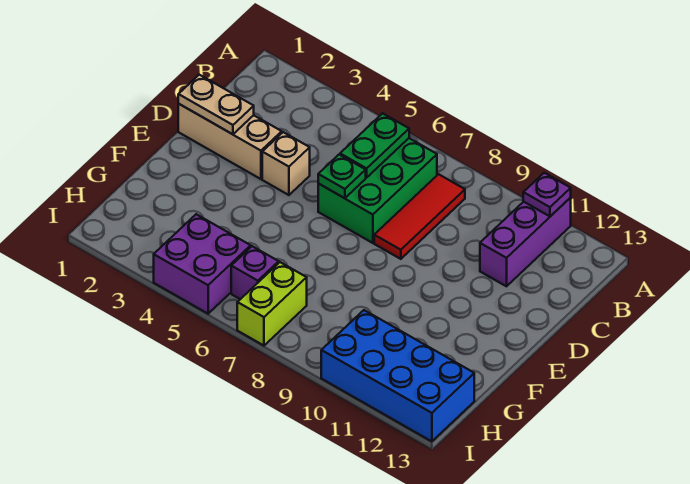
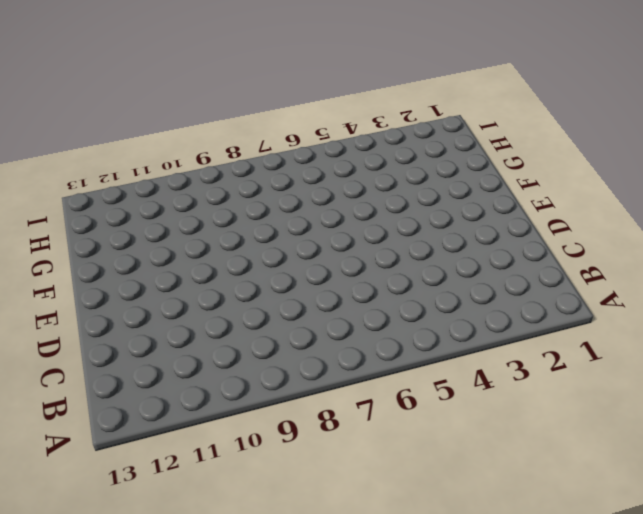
none -> purple brick A11:C11 level 1
none -> green brick B6:D7 level 1
none -> red tile B8:D8 level 1

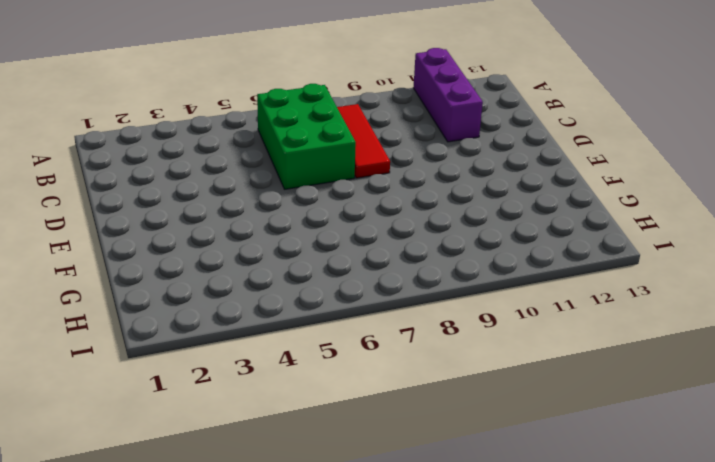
none -> tan brick D1:D3 level 1
none -> tan brick D4 level 1
none -> purple brick H4:I5 level 1

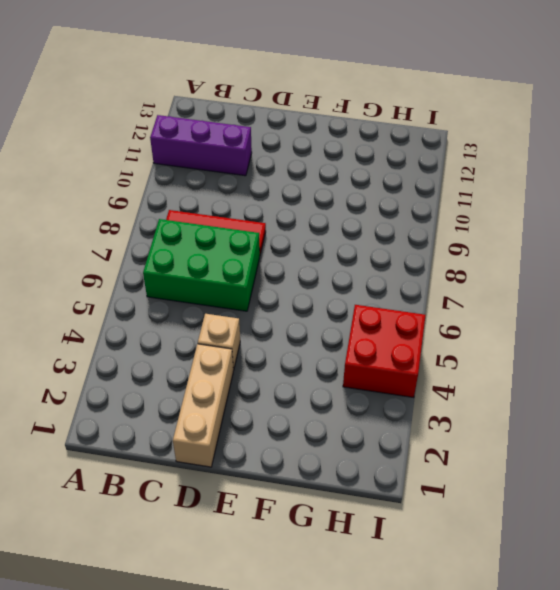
red brick H4:I5 level 1 -> purple brick H4:I5 level 1
none -> purple brick H6 level 1
none -> lime brick H7:I7 level 1
none -> blue brick H10:I13 level 1

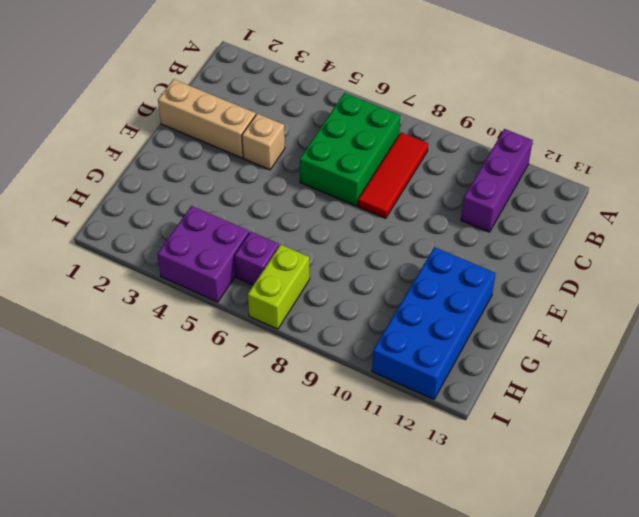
blue brick F11:I12 level 1 -> blue brick H10:I13 level 1
none -> purple plate A11 level 2
none -> green plate B6:C6 level 2
none -> tan plate D1:D2 level 2

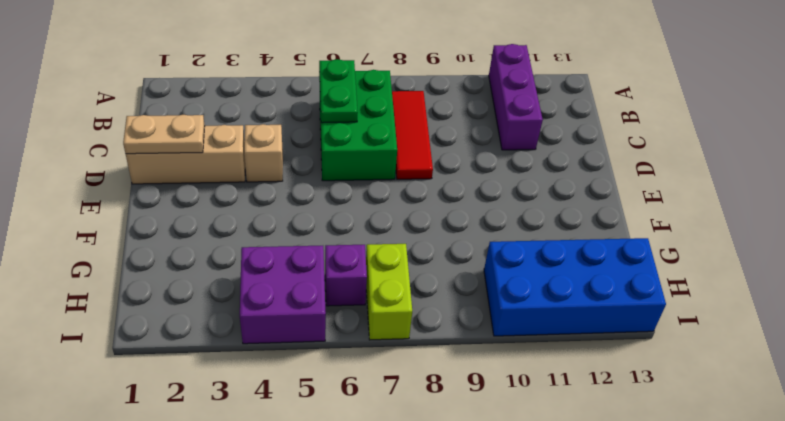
none -> purple plate A11 level 2
none -> green plate D6 level 2

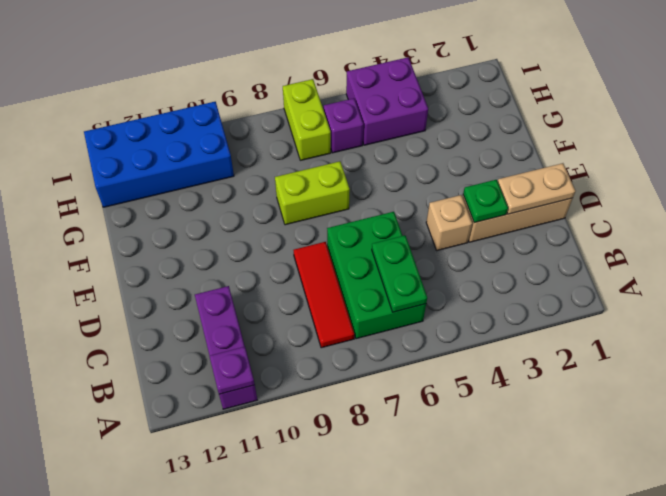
green plate D3 level 2 -> green plate D6 level 2
lime brick F7:F8 level 1 -> none

